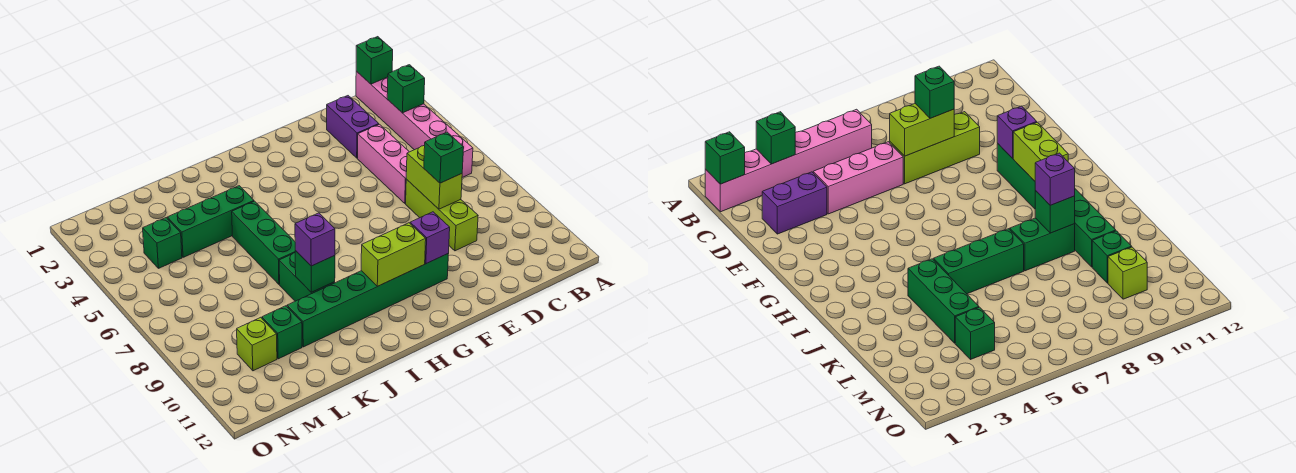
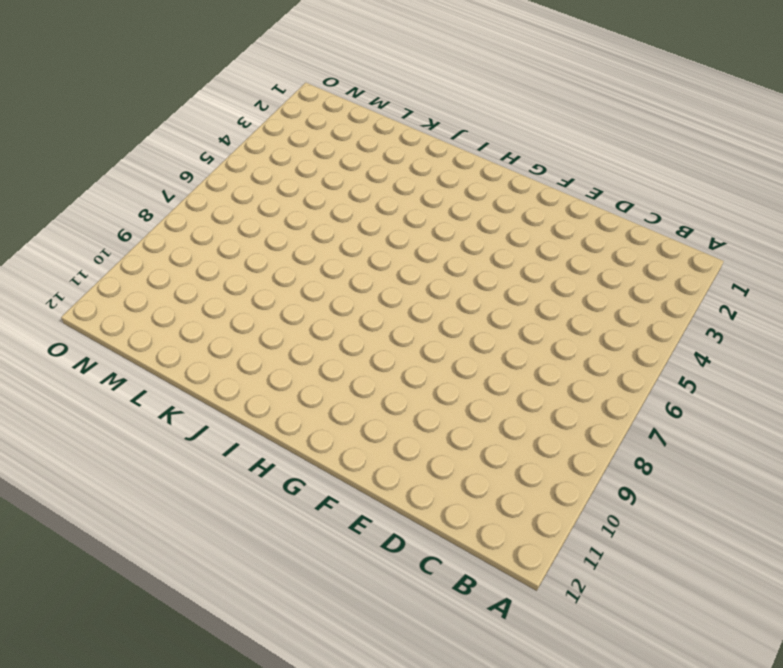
none -> pink brick B1:B6 level 1
none -> purple brick D2:D3 level 1
none -> pink brick D4:D6 level 1

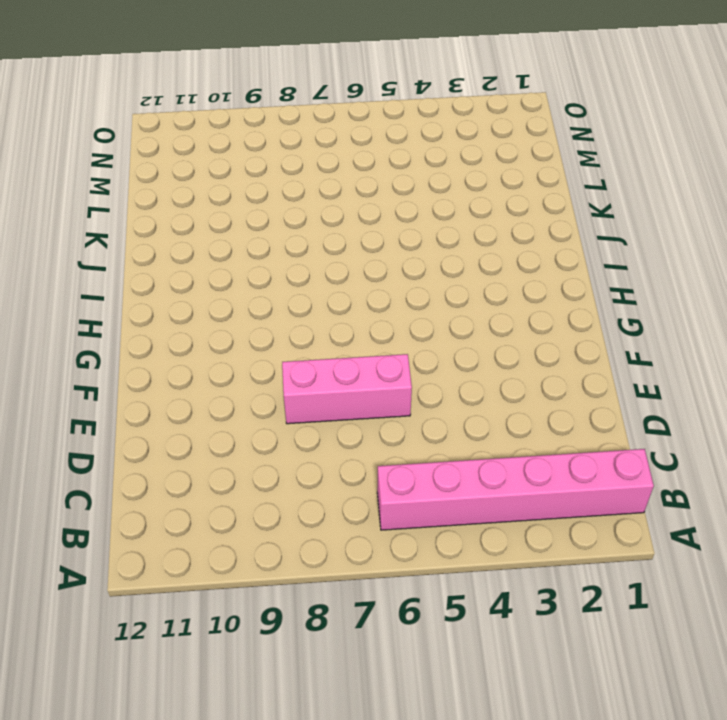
pink brick E6:E8 level 1 -> pink brick D4:D6 level 1
none -> purple brick D2:D3 level 1
none -> lime brick D7:D9 level 1
none -> green brick F10:K10 level 1

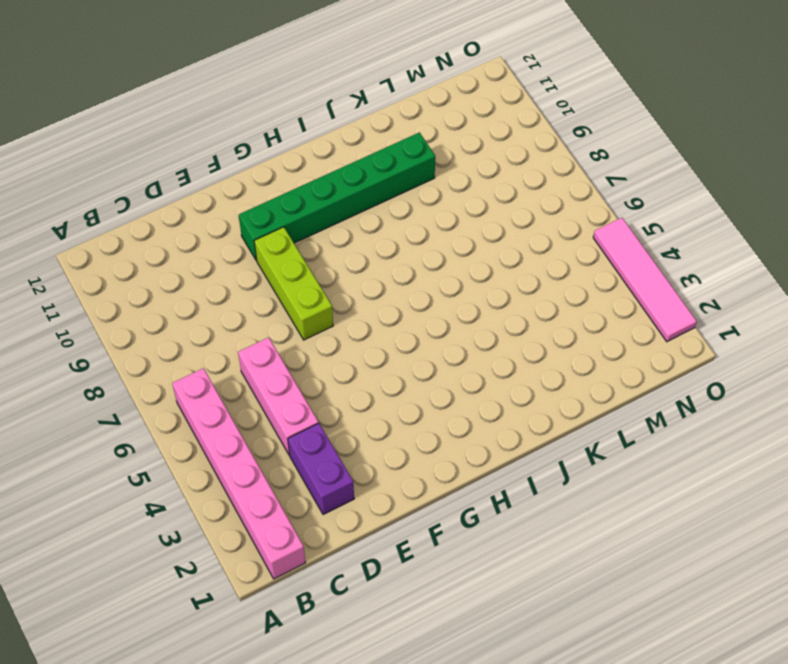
lime brick F7:F9 level 1 -> lime brick D7:D9 level 1
pink tile O2:O5 level 1 -> none
none -> green brick J4:L4 level 1
none -> green brick J5:J7 level 1
none -> green brick J8:J9 level 1

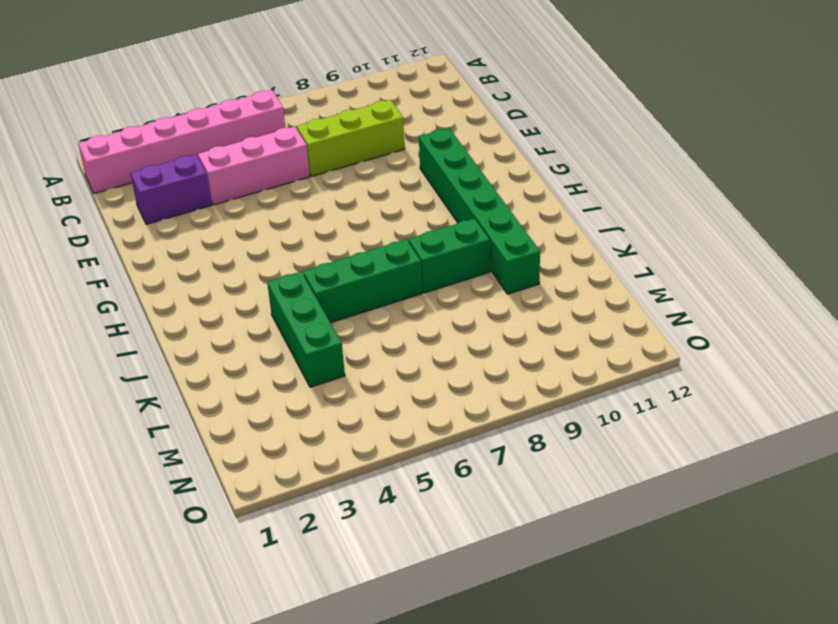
none -> green brick L10 level 1
none -> green brick M4 level 1
none -> lime brick M10 level 1

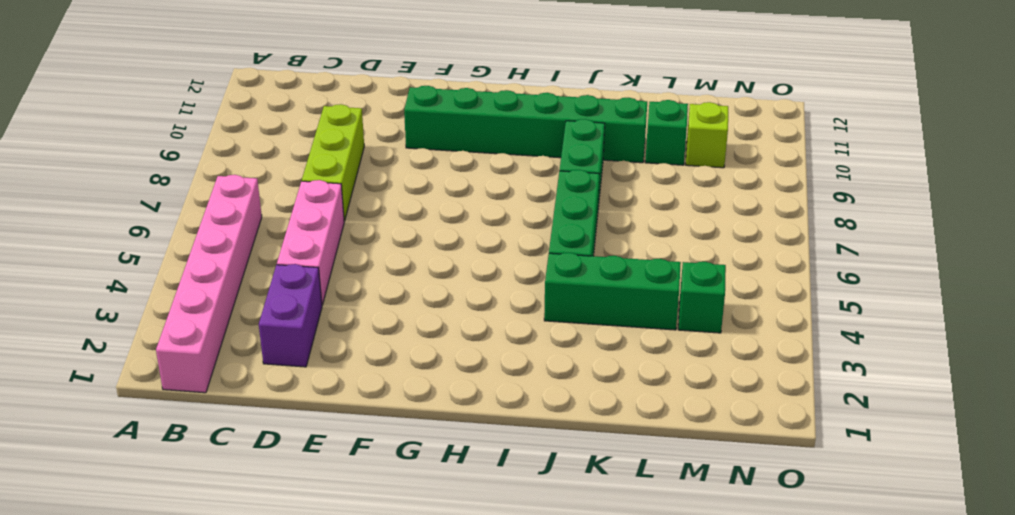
none -> green brick B1 level 2
none -> green brick B3 level 2
none -> lime brick D7:D8 level 2

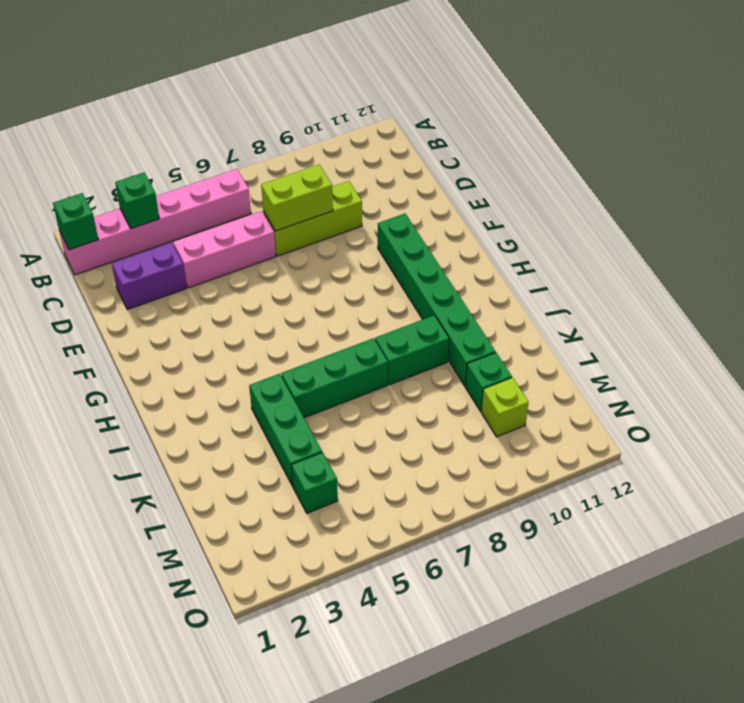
none -> purple brick F10 level 2
none -> lime brick G10:H10 level 2
none -> green brick J9 level 2

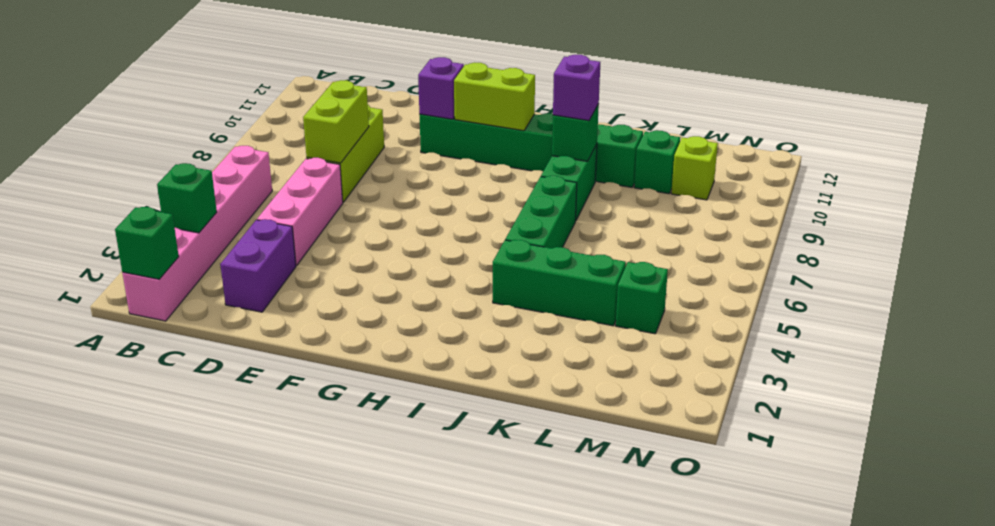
none -> green brick D8 level 3

